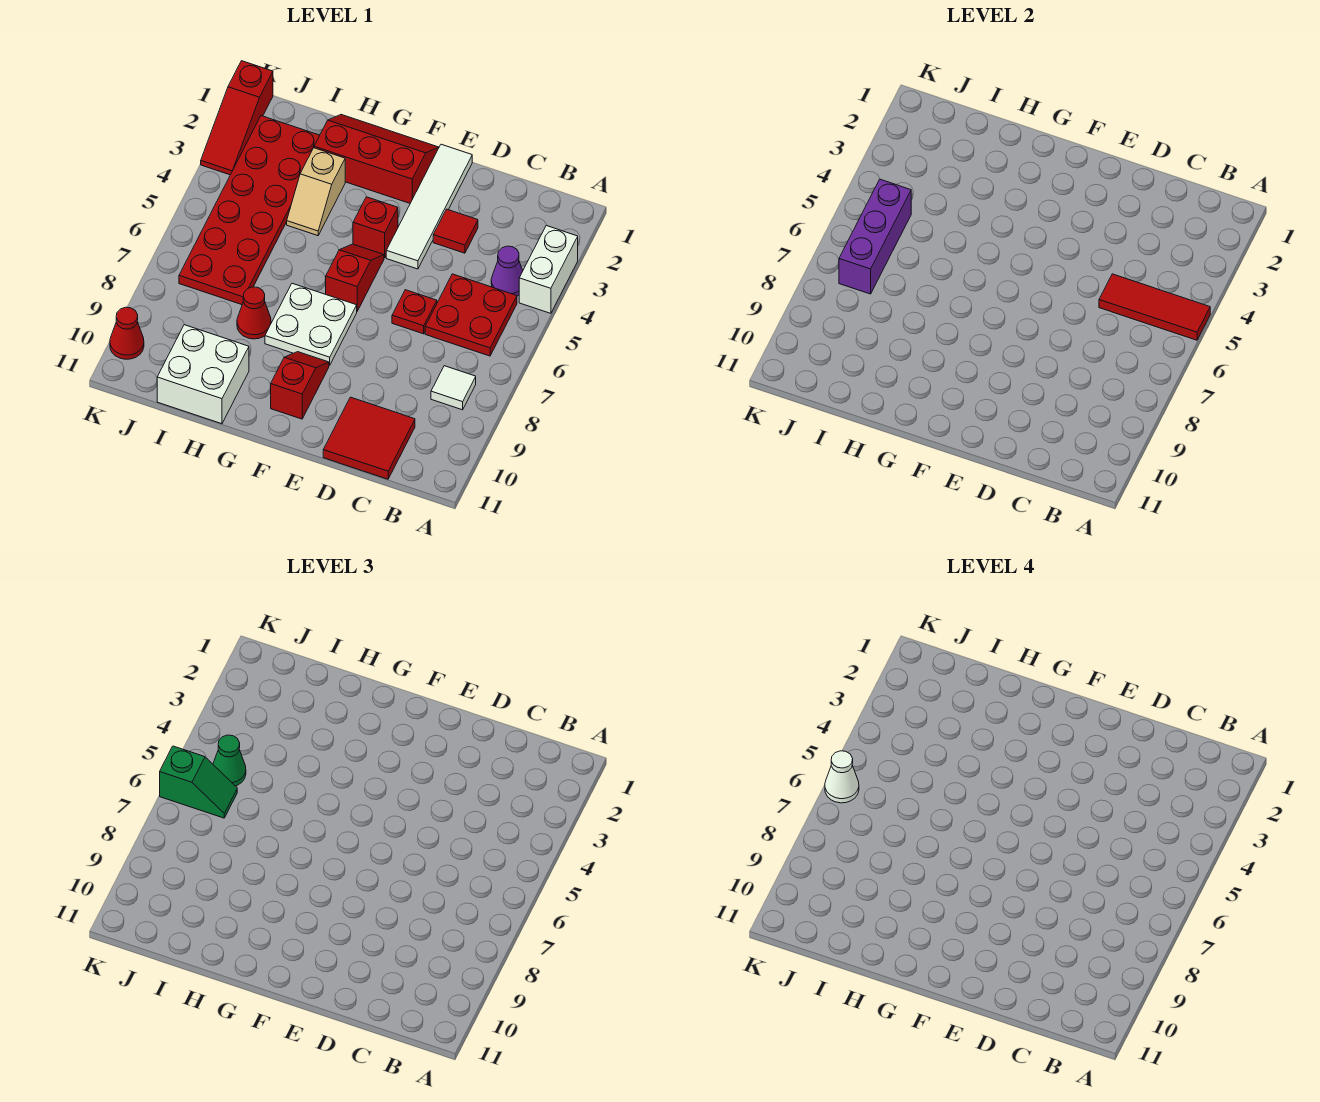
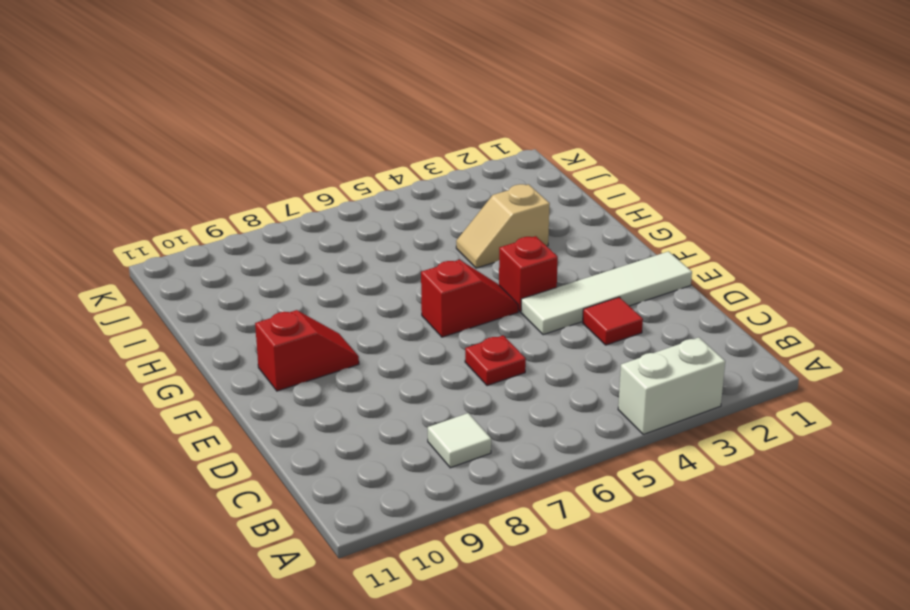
none -> purple cone B4 level 1
none -> red plate B5:C6 level 1
none -> red tile C10:D11 level 1

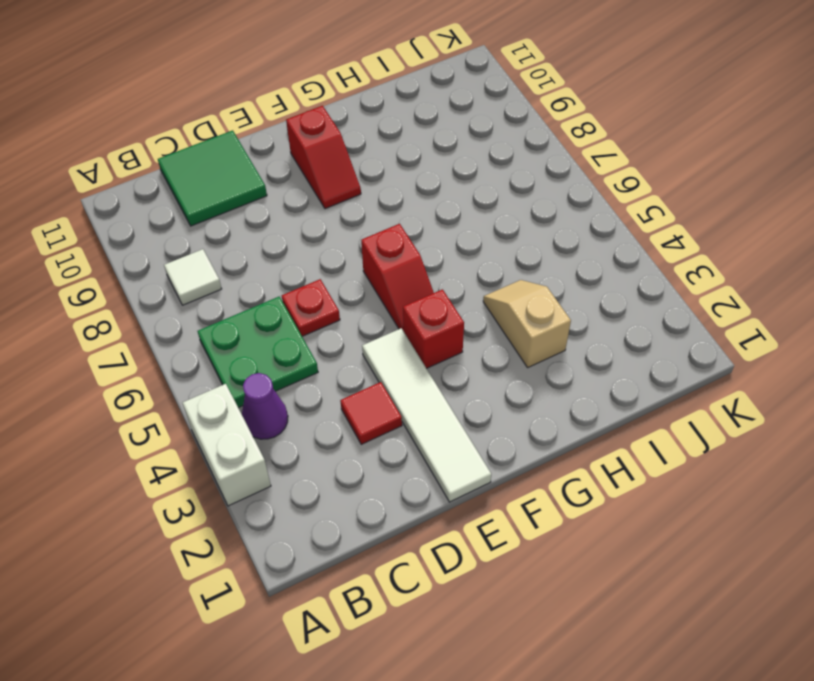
green plate B5:C6 level 1 -> red plate B5:C6 level 1
green tile C10:D11 level 1 -> red tile C10:D11 level 1
none -> red slope F1:H2 level 1 top 2
none -> white plate F7:G8 level 1
none -> red cone H8 level 1

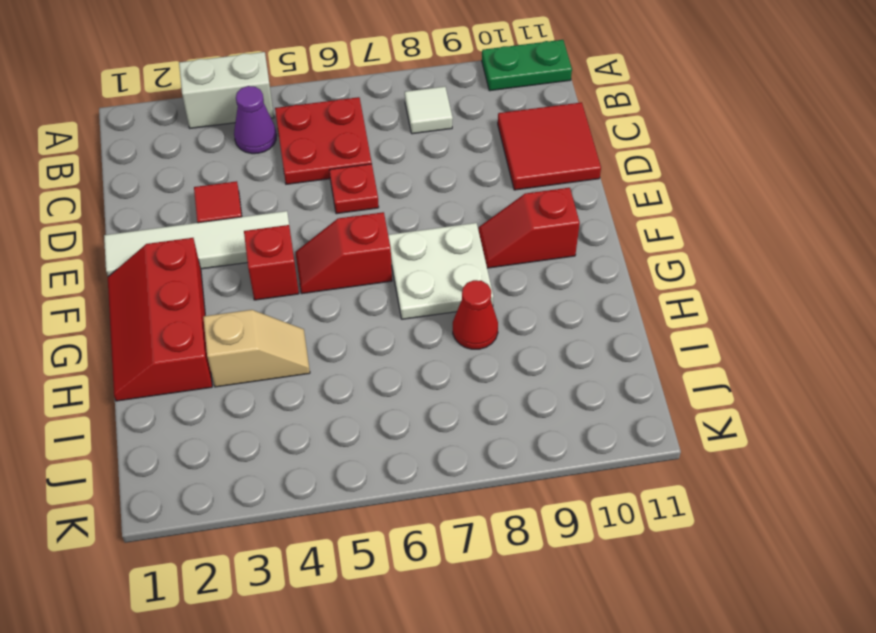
green plate A10:A11 level 1 -> none
none -> white brick H10:I11 level 1
none -> red plate I2:J7 level 1
none -> red slope K1:K3 level 1 top 1

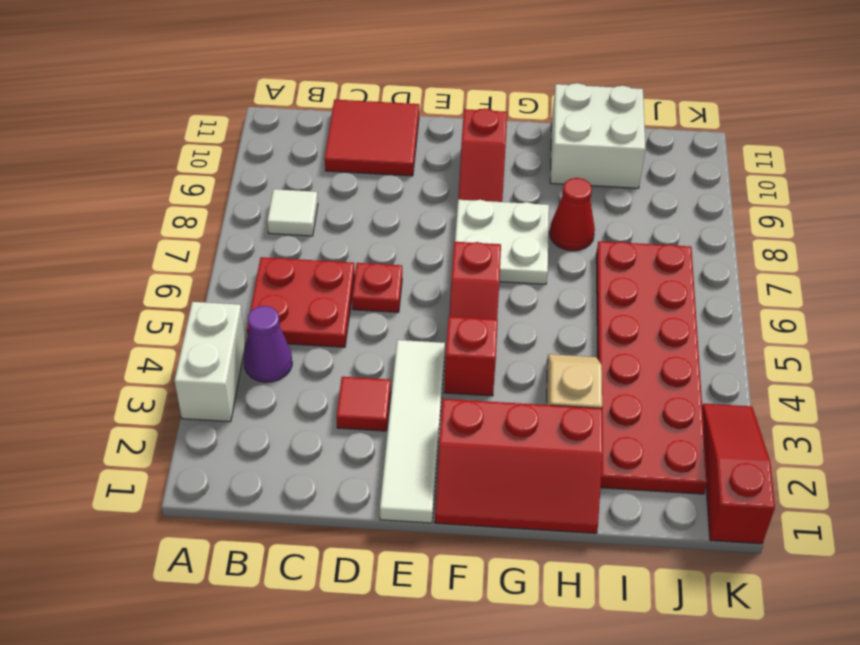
none -> red cone K10 level 1
none -> red tile A5:C5 level 2
none -> purple brick J5:J7 level 2

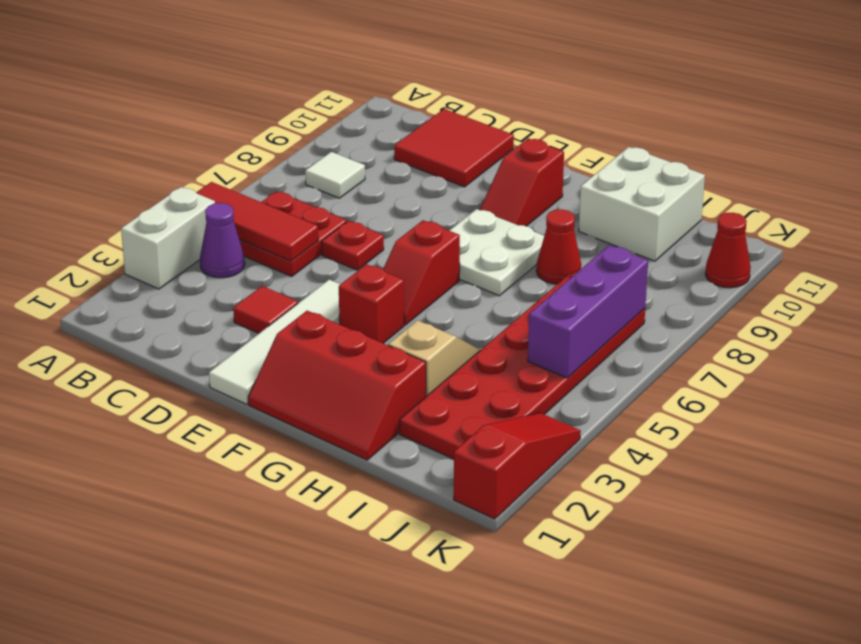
none -> green cone J5 level 3
none -> green slope J6:K6 level 3 top K
none -> white cone K6 level 4

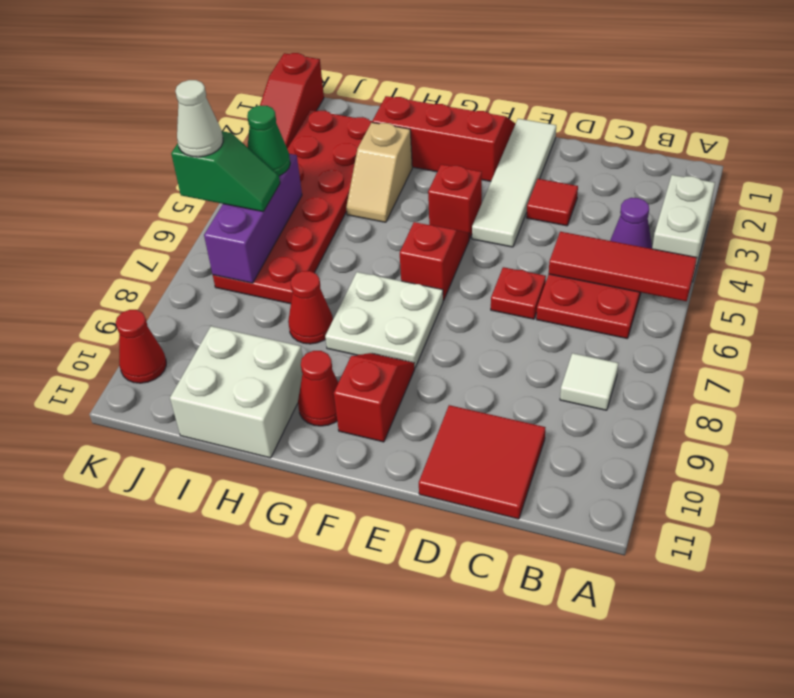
red cone G10 level 1 -> none

